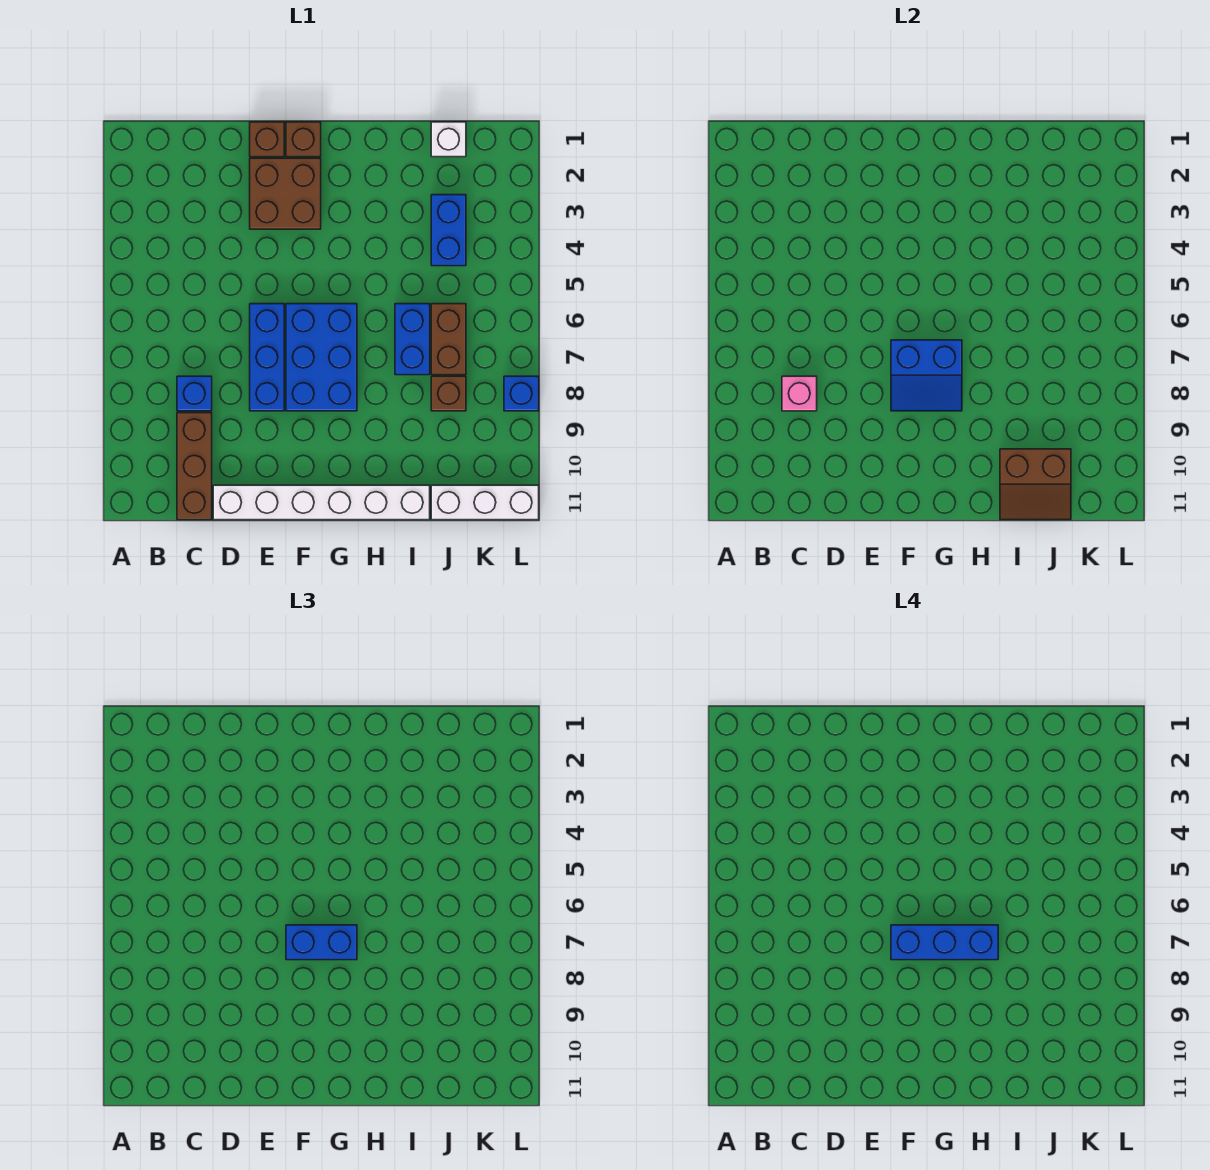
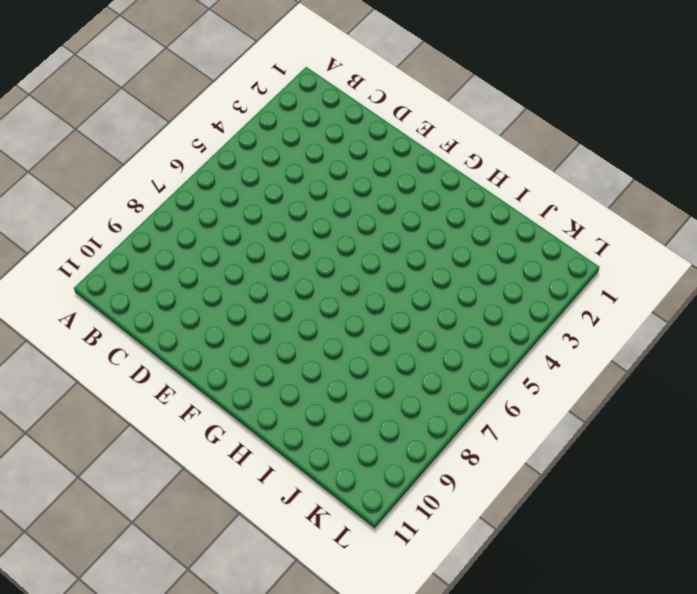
none -> blue brick C8 level 1
none -> brown brick C9:C11 level 1
none -> white brick D11:I11 level 1

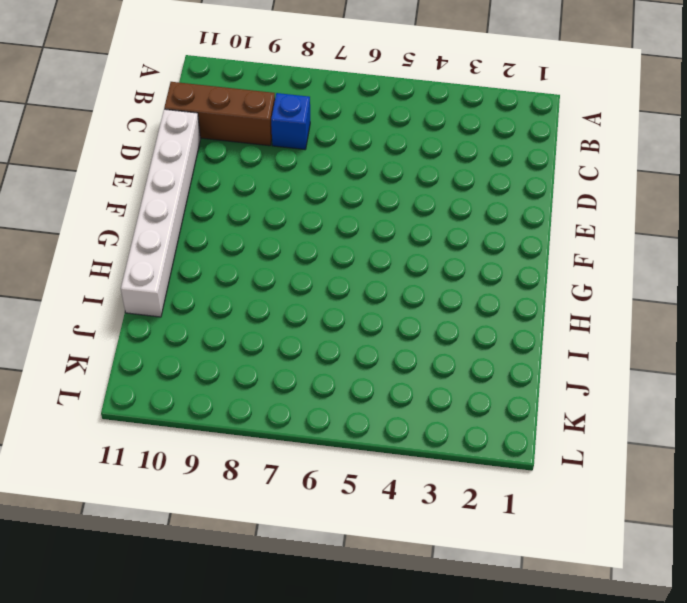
none -> brown brick E1 level 1
none -> brown brick E2:F3 level 1
none -> blue brick E6:E8 level 1

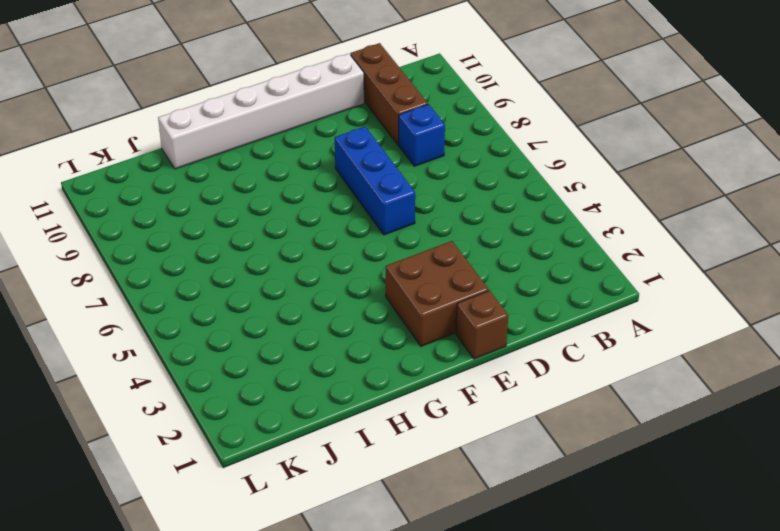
none -> brown brick F1 level 1
none -> blue brick F6:G8 level 1
none -> blue brick I6:I7 level 1

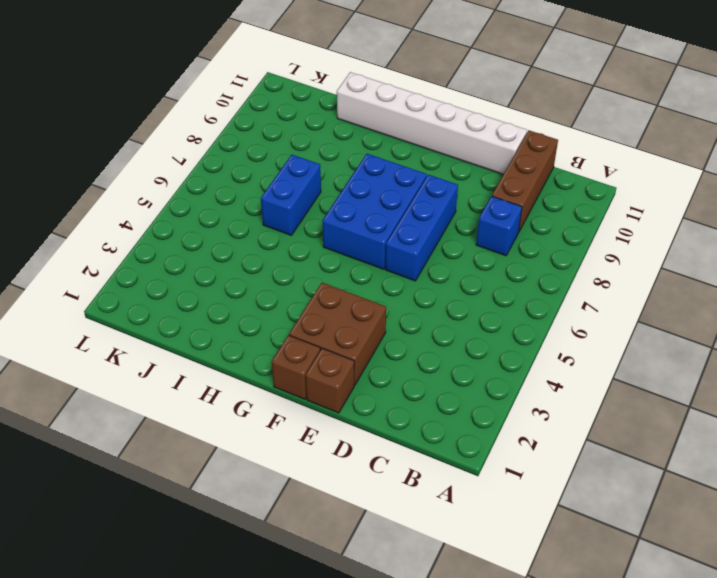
none -> white brick J1 level 1
none -> blue brick J3:J4 level 1
none -> brown brick J6:J7 level 1

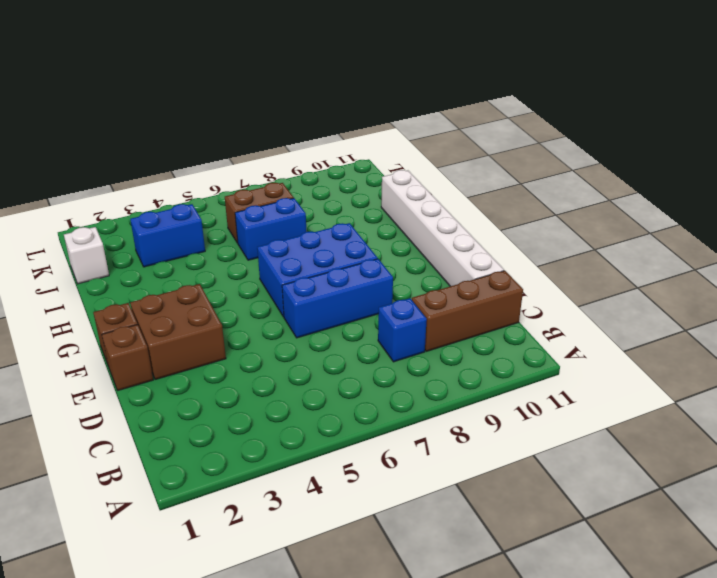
none -> brown brick J8 level 1
none -> white brick J11:L11 level 1
none -> blue brick L8 level 1

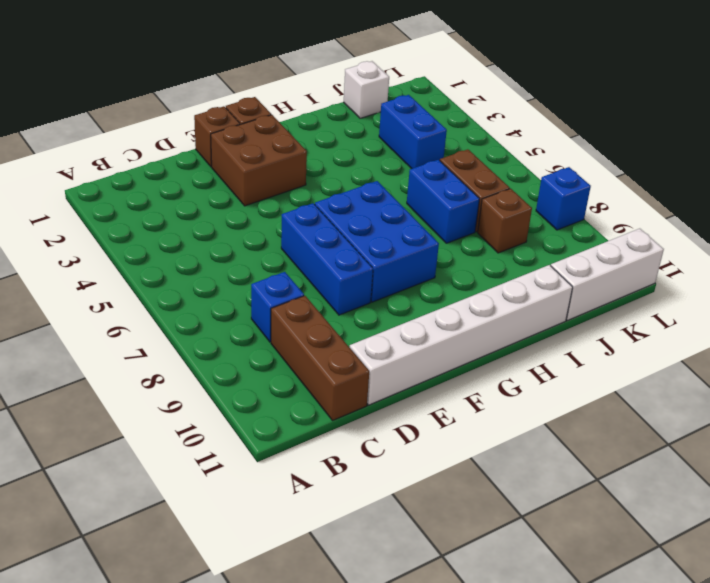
none -> pink brick C8 level 2
none -> blue slope F7:G8 level 2 top 7
none -> brown slope I10:J11 level 2 top 10

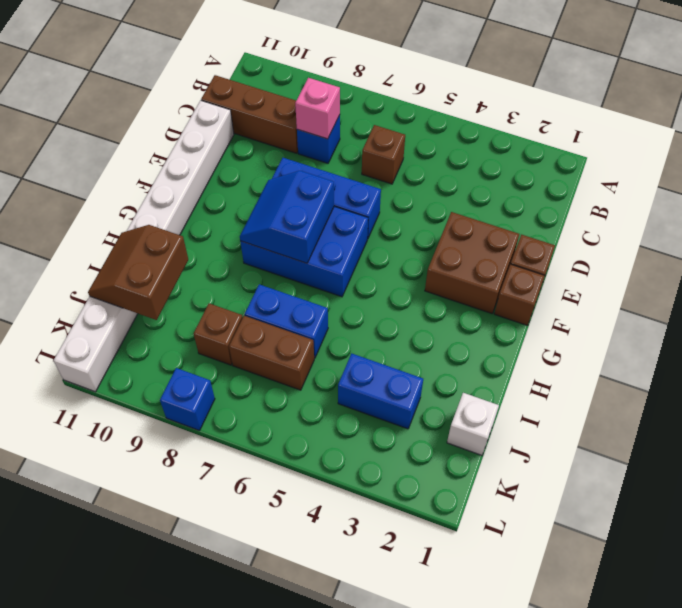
brown brick C6 level 1 -> none
none -> blue brick F7:G7 level 3
none -> blue brick F7:H7 level 4

